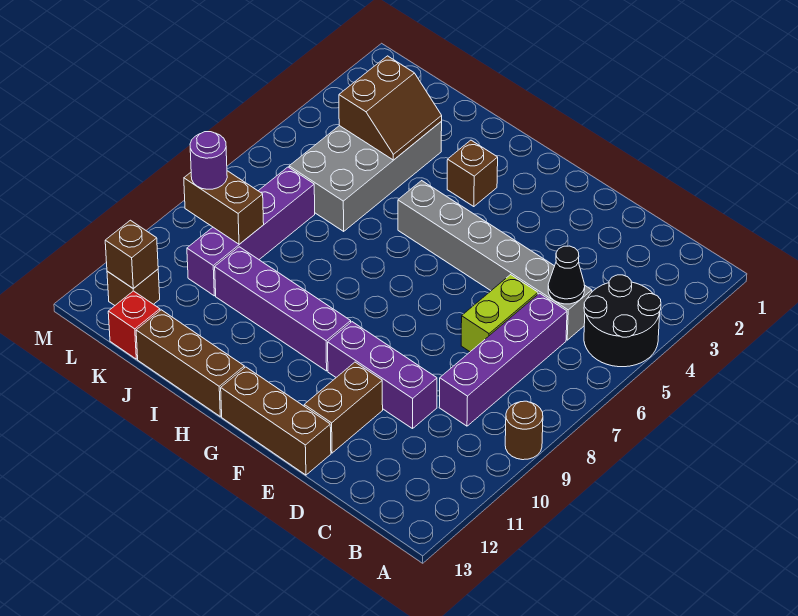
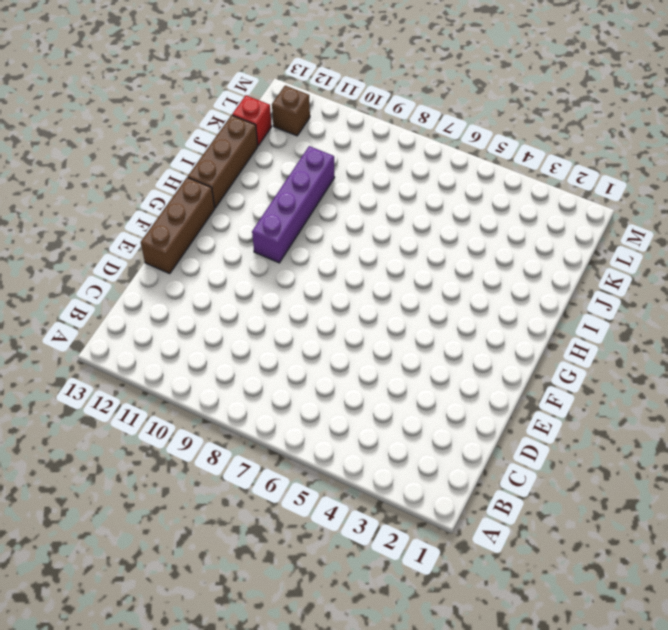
none -> black round brick A4:B5 level 1
none -> brown round brick A9 level 1
none -> grey brick C5:H5 level 1

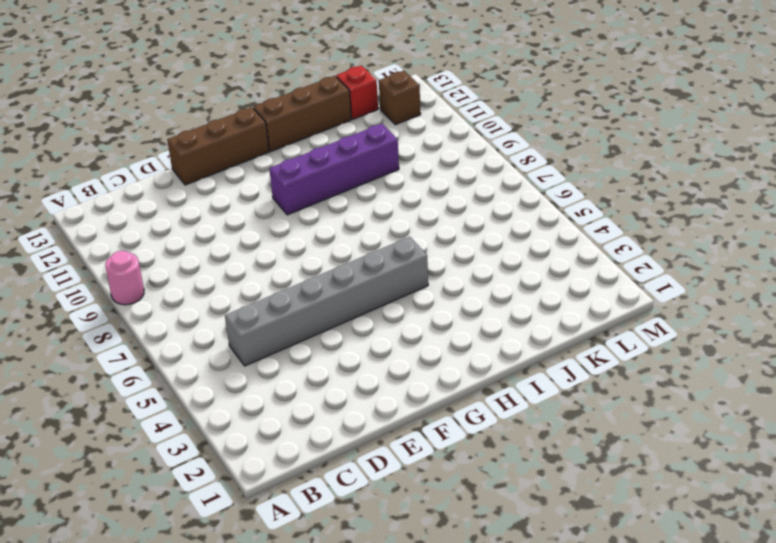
pink round brick A9 level 1 -> brown round brick A9 level 1
none -> black round brick A4:B5 level 1
none -> purple brick C6:C9 level 1
none -> lime brick D6:D7 level 1

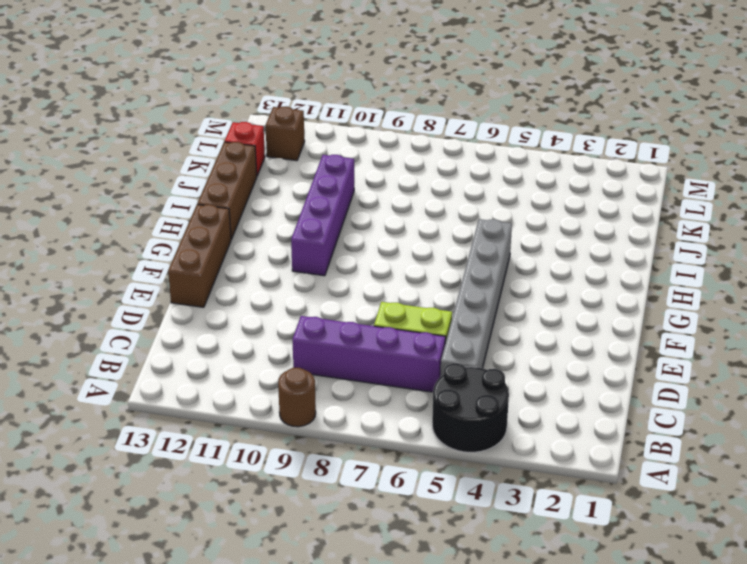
none -> purple brick D10:F10 level 1
none -> brown brick E11:E12 level 1
none -> brown brick H3 level 1

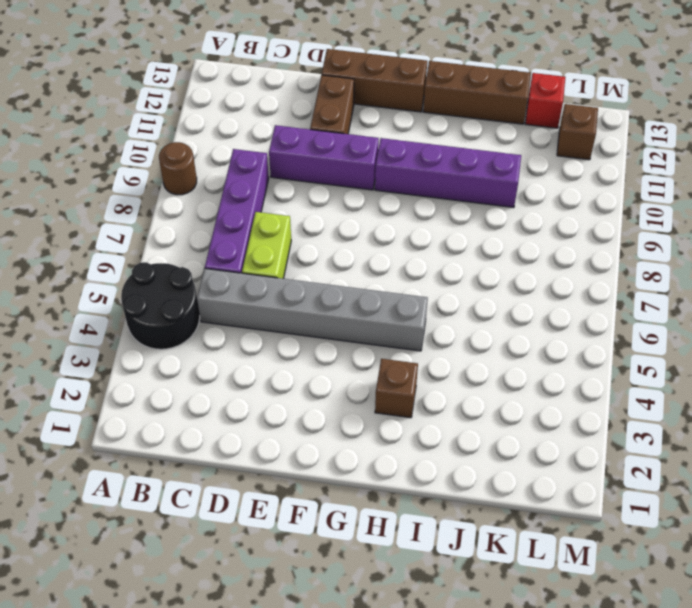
none -> grey brick J3:K6 level 1
none -> purple brick K7:K10 level 1
none -> black cone C5 level 2

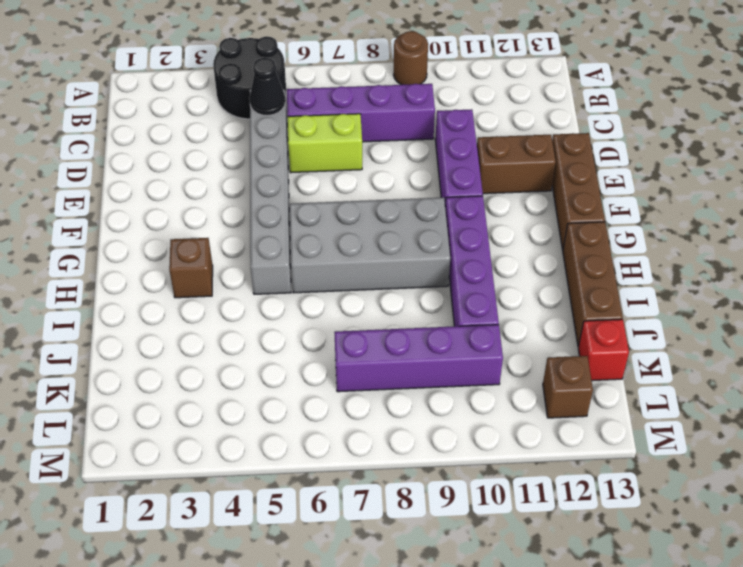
grey brick G6:H9 level 1 -> grey brick J3:K6 level 1
none -> brown slope J3:K4 level 2 top K
none -> brown brick K9:L9 level 2
none -> brown brick L12 level 2

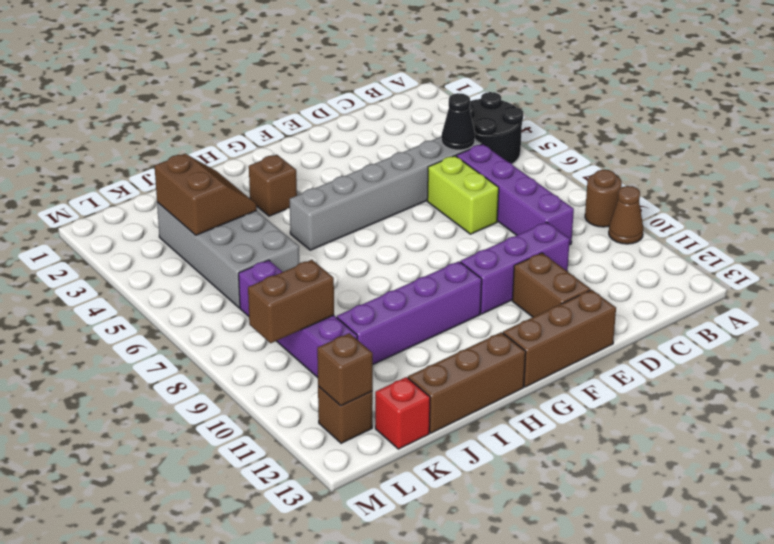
brown cone A10 level 1 -> none
none -> purple round brick L9 level 3

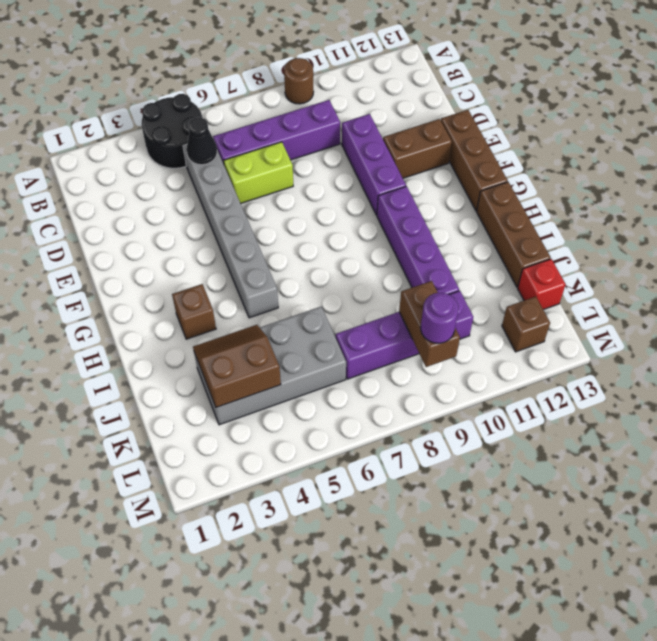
none -> brown brick L12 level 2

